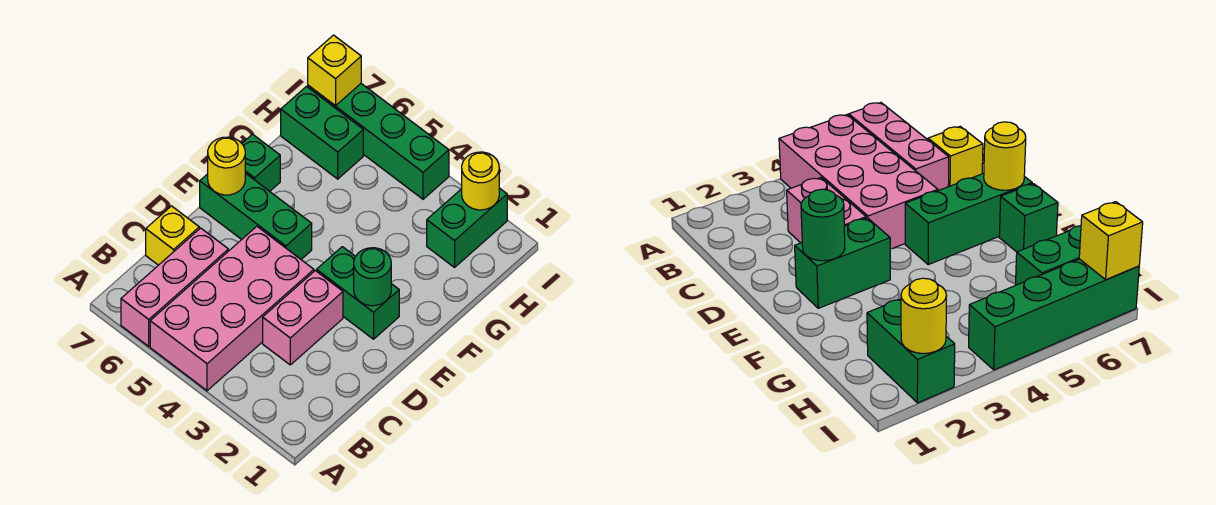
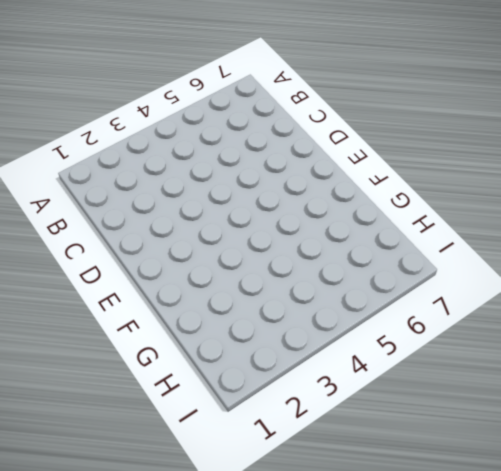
none -> pink brick A4:D5 level 1
none -> pink brick A6:C6 level 1
none -> pink brick C3:D3 level 1

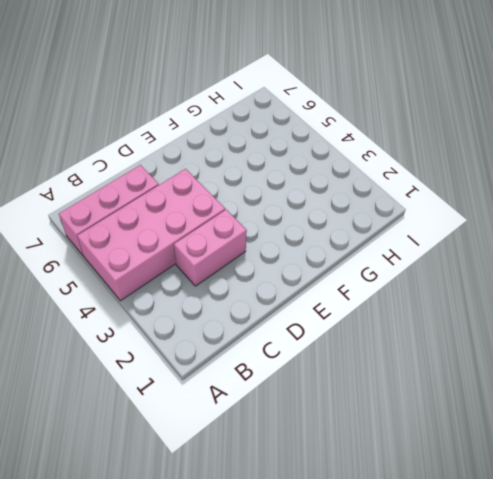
none -> yellow brick C7 level 1
none -> green brick E2:E3 level 1
none -> green brick E5:E7 level 1

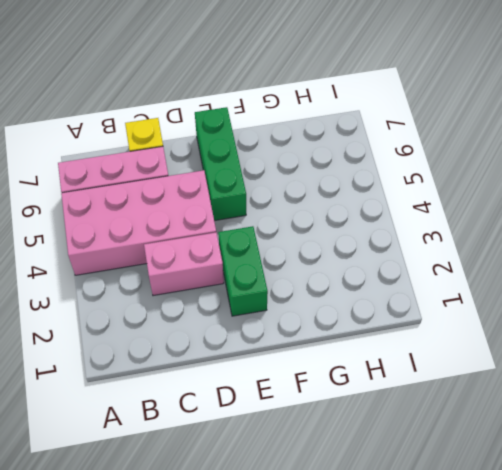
none -> green brick F7 level 1
none -> green brick H2:I2 level 1
none -> green brick H6:H7 level 1

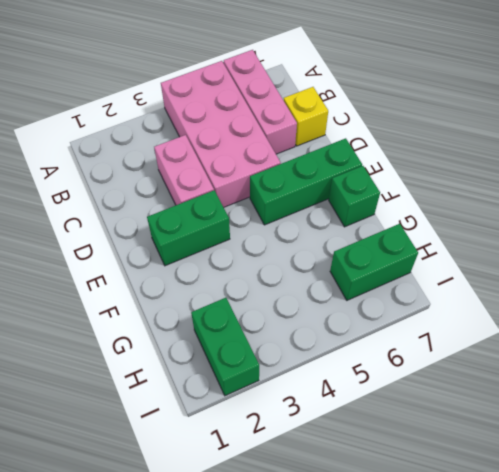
none -> green brick I4:I7 level 1
none -> green round brick E2 level 2
none -> yellow round brick E7 level 2

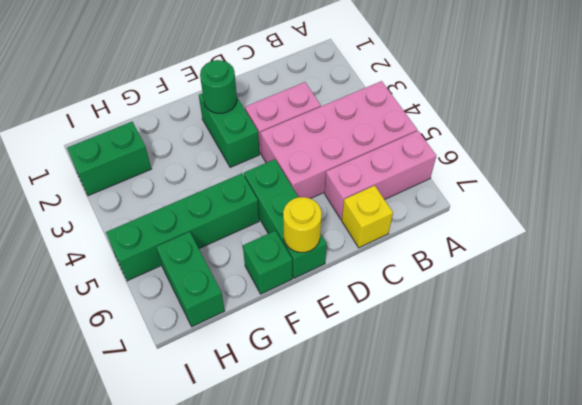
green brick F5:I5 level 1 -> green brick I4:I7 level 1
none -> yellow round brick I2 level 2
none -> yellow brick I7 level 2

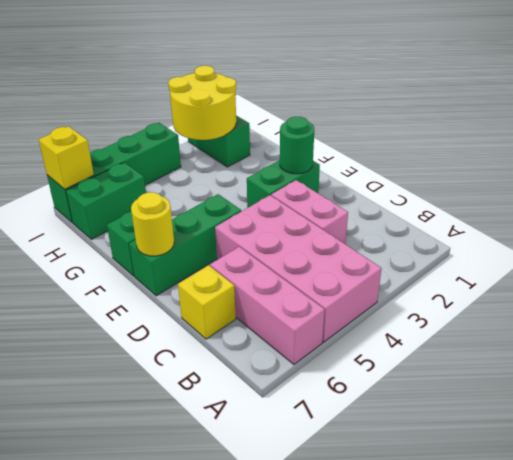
yellow round brick H2:I3 level 2 -> yellow round brick I2 level 2

